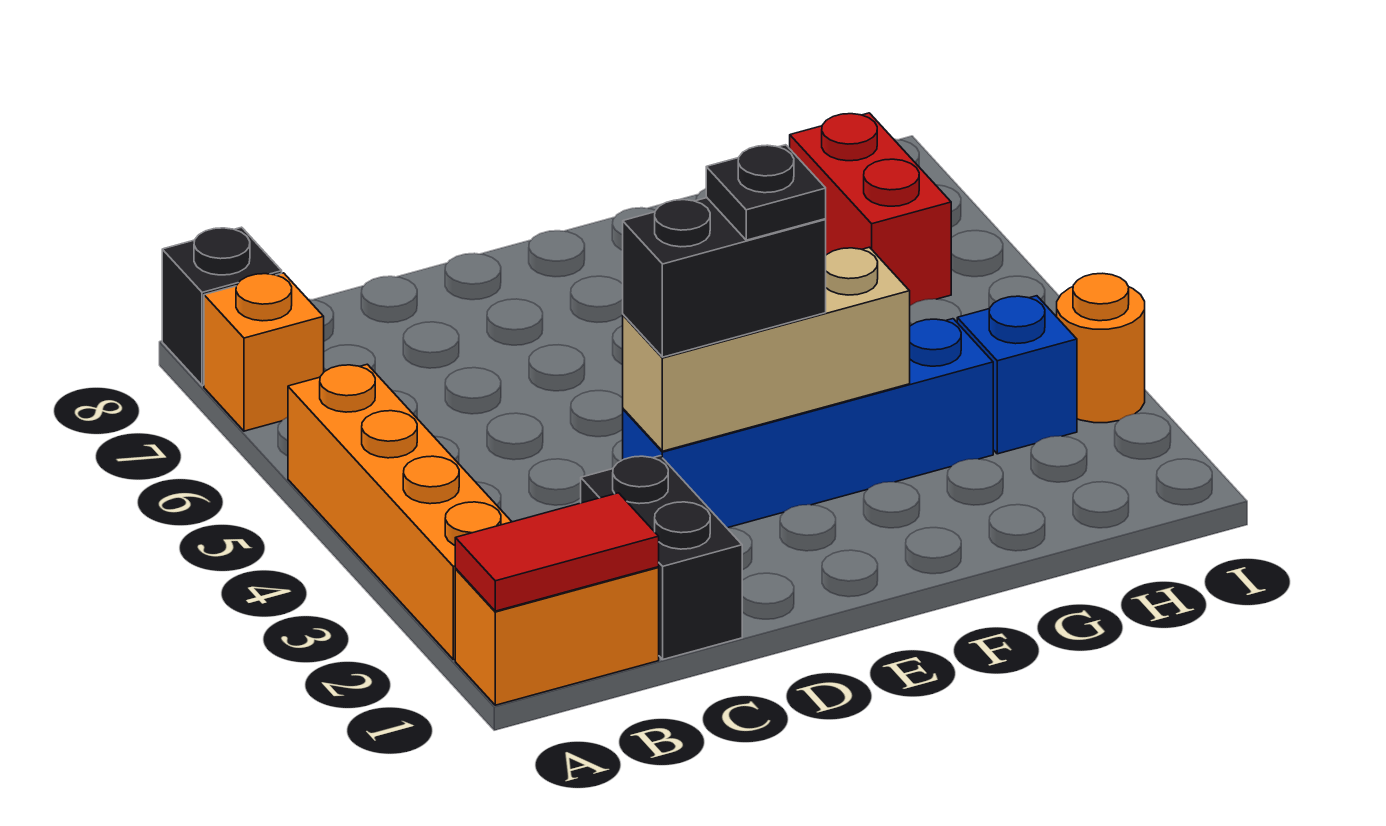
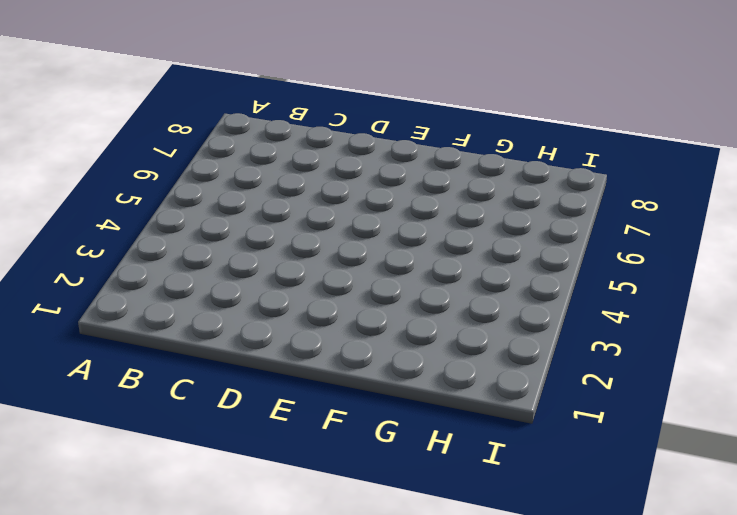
none -> orange brick A1:B1 level 1
none -> orange brick A2:A5 level 1
none -> orange brick A7 level 1

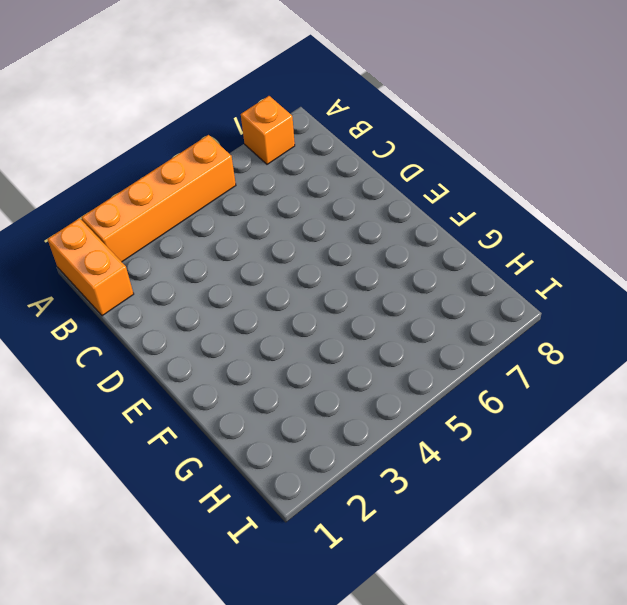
none -> black brick A8 level 1
none -> black brick C1:C2 level 1
none -> blue brick D3:G3 level 1

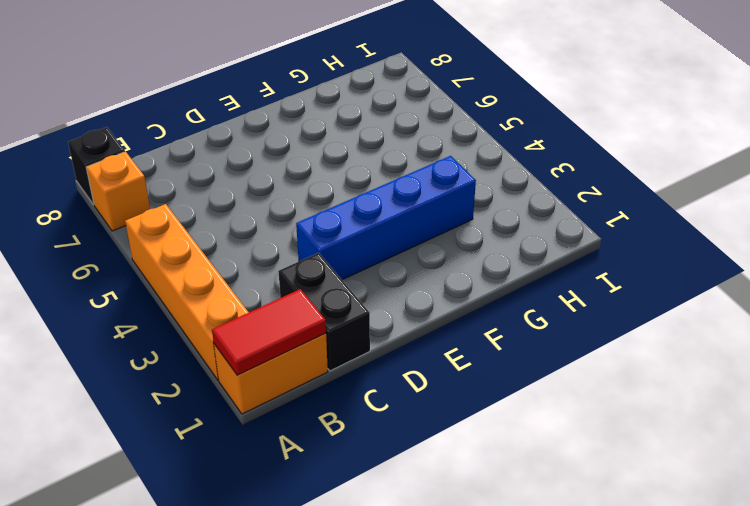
none -> blue brick H3 level 1
none -> red brick H6:H7 level 1
none -> orange round brick I3 level 1

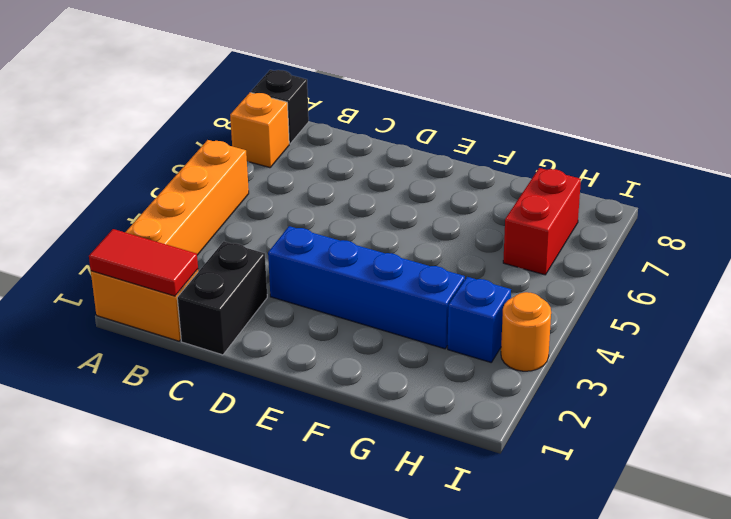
none -> tan brick D3:F3 level 2
none -> black brick D3:E3 level 3
none -> black plate E3 level 4

